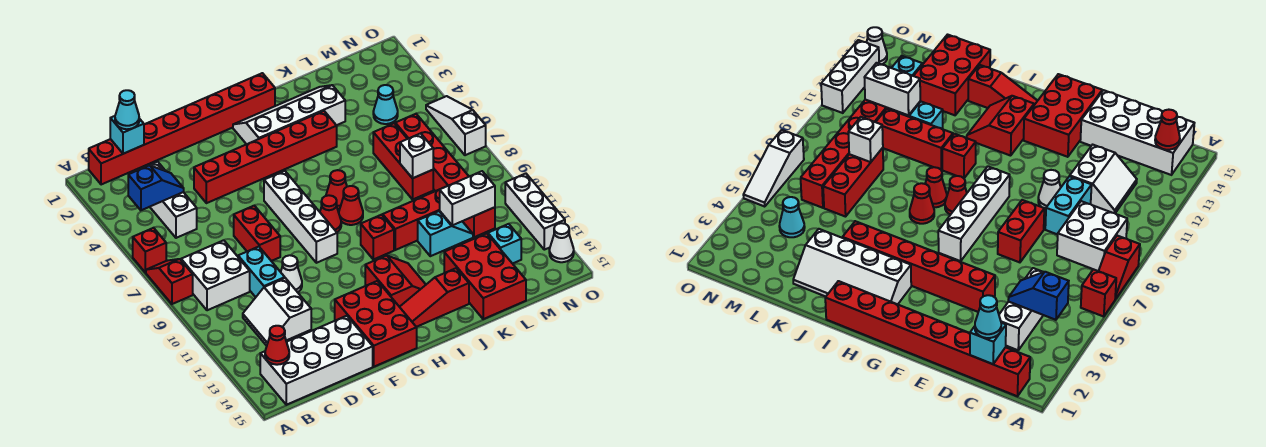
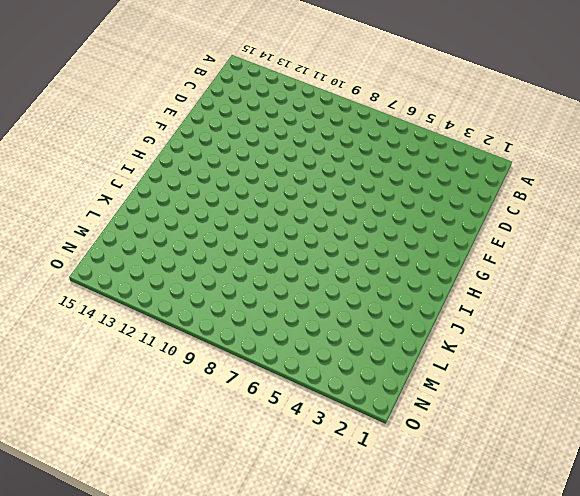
none -> red brick A6 level 1
none -> red slope A7:A8 level 1 top 8
none -> red brick B1:I1 level 1
none -> white brick B8:C9 level 1

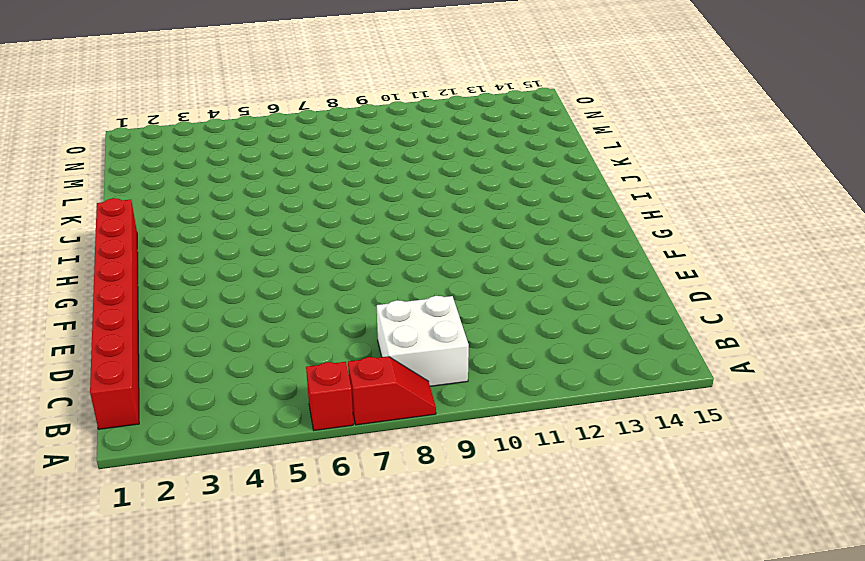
red slope A7:A8 level 1 top 7 -> red slope A7:A8 level 1 top 8
none -> white brick B14:E15 level 1
none -> white brick C3:C5 level 1
none -> white slope C11:D12 level 1 top D
none -> cyan brick D9:D10 level 1

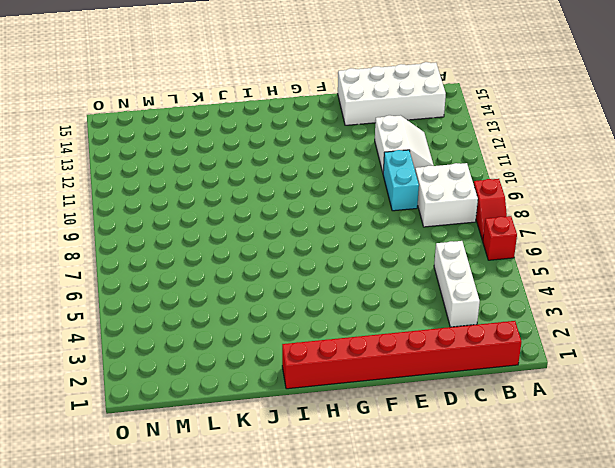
none -> red brick E4:J4 level 1
none -> red brick E7:E8 level 1
none -> white cone E10 level 1
none -> red brick F13:G15 level 1

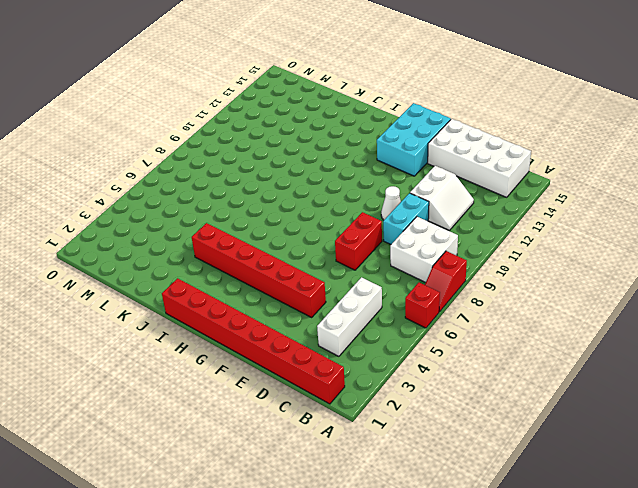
cyan brick F13:G15 level 1 -> red brick F13:G15 level 1
none -> white brick G6:G9 level 1
none -> white slope H2:K3 level 1 top 3
none -> red cone H8 level 1
none -> red slope H12:I13 level 1 top H

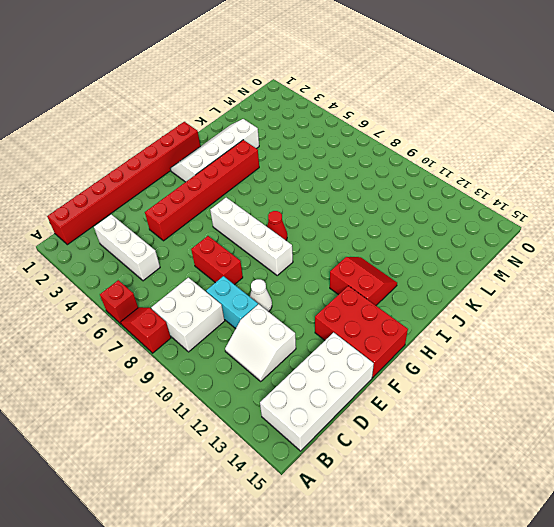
none -> red slope H14:J14 level 1 top J
none -> red cone I7 level 1
none -> red cone I8 level 1
none -> red brick I10 level 1

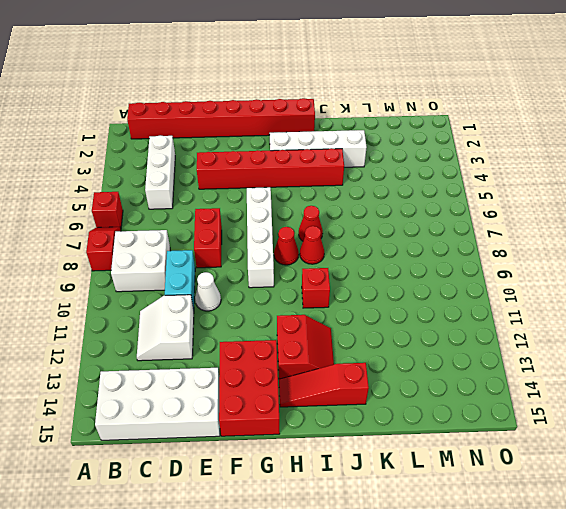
none -> red brick J10:L10 level 1
none -> cyan slope K11:L11 level 1 top K
none -> red brick K13:L15 level 1
none -> red brick L6:L8 level 1

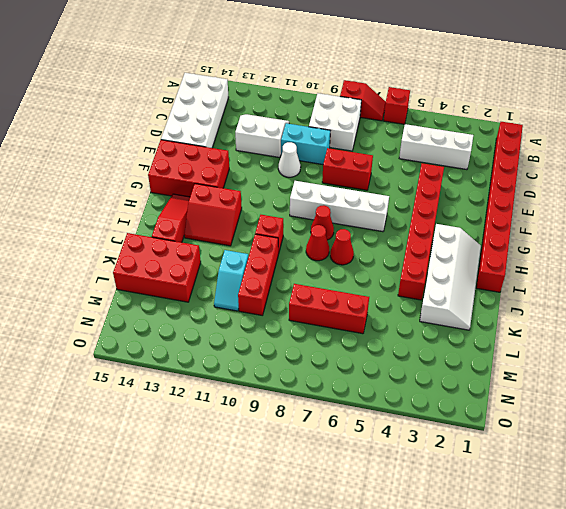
none -> cyan cone M4 level 1
none -> red brick M6:M11 level 1
none -> cyan brick M13 level 1
none -> white slope O5:O7 level 1 top 7

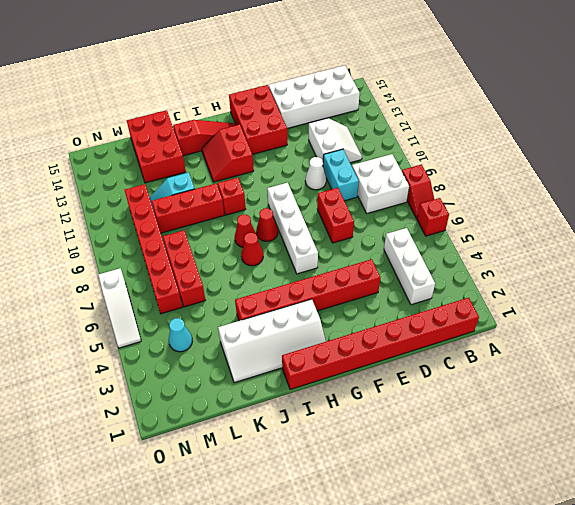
none -> cyan brick M13 level 1
none -> white brick O11:O13 level 1
none -> white cone O14 level 1
none -> blue slope B4:C4 level 2 top B

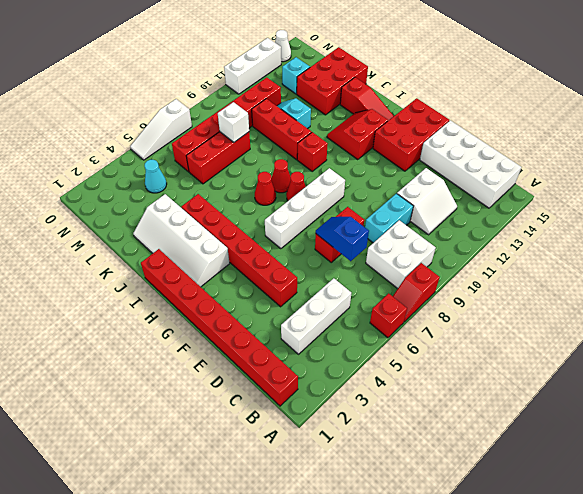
blue slope D7:E7 level 2 top D -> blue slope B4:C4 level 2 top B
none -> white cone E10 level 1
none -> red cone B14 level 2
none -> cyan brick C1 level 2
none -> white brick L11:M11 level 2

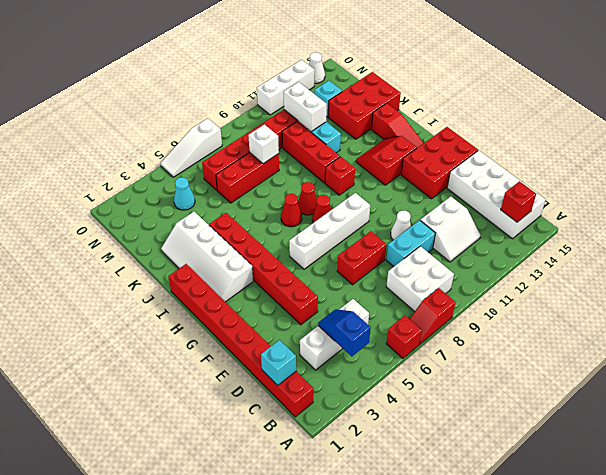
red brick B14 level 2 -> red cone B14 level 2
none -> cyan cone C1 level 3

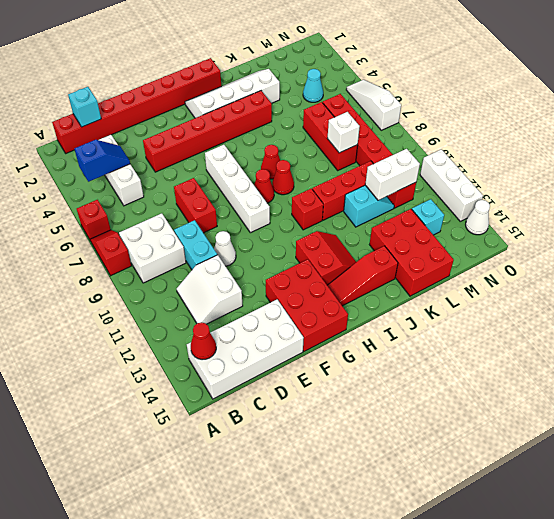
none -> cyan cone C1 level 3

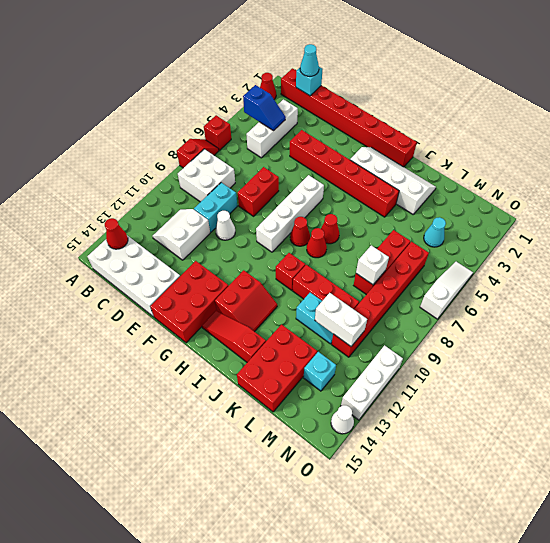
red cone A2 level 1 -> none

